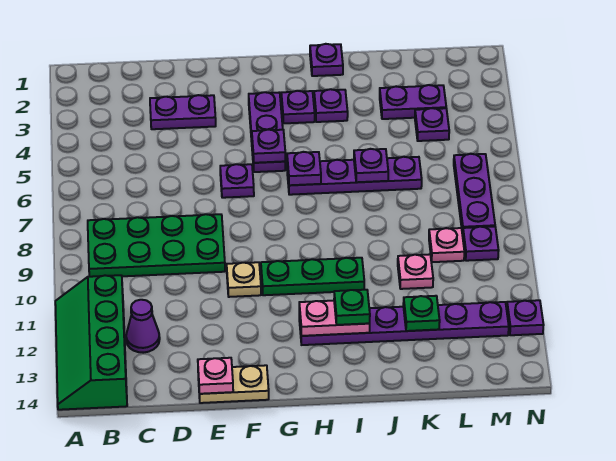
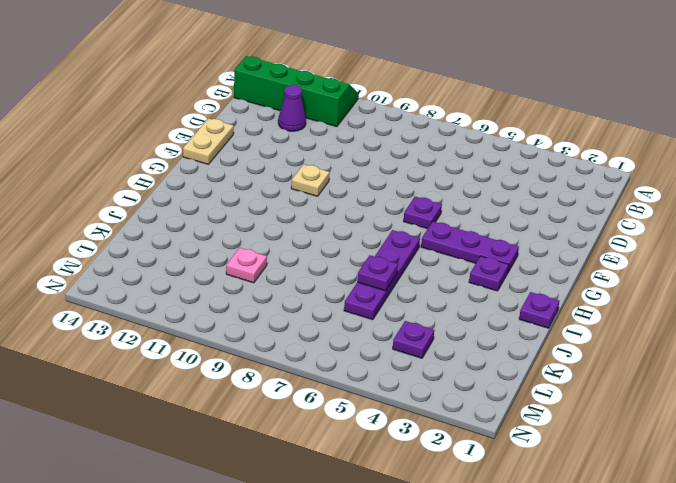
none -> green plate B8:E9 level 1
none -> purple plate D3:E3 level 1
none -> green plate G10:I10 level 1

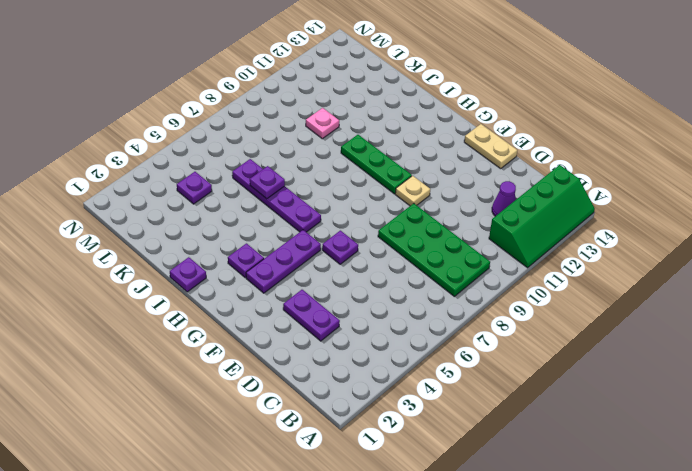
none -> purple plate H12:M12 level 1
none -> purple plate I3 level 1
none -> purple plate K3:L3 level 1

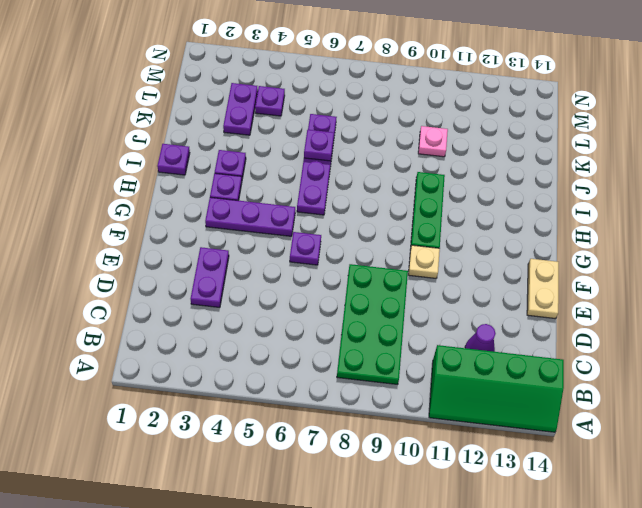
none -> purple plate H12:M12 level 1
none -> pink plate L9 level 1
none -> purple plate M6:M8 level 1

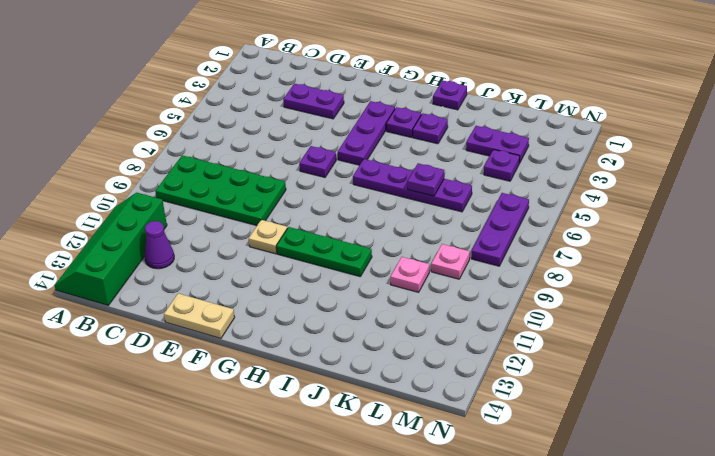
none -> purple plate H12:M12 level 1
none -> purple plate M9 level 1
none -> purple plate N12 level 1

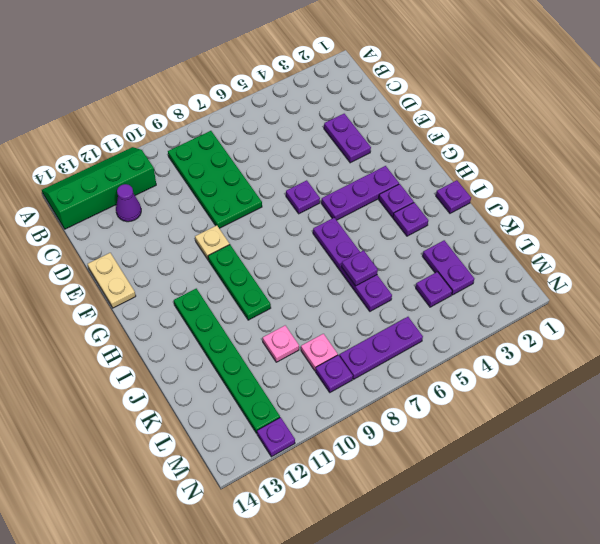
green plate H12:M12 level 1 -> purple plate H12:M12 level 1
none -> pink plate E14 level 2
none -> purple plate G5 level 2
none -> purple plate H6 level 2

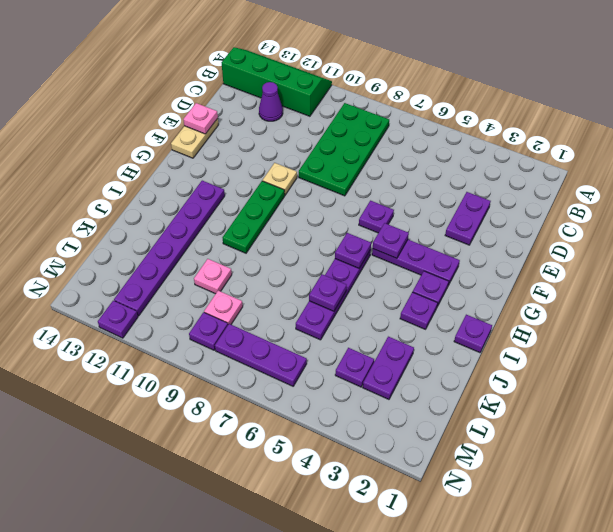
none -> pink plate H12:I12 level 2
none -> green plate K12 level 2
none -> green plate I12 level 3

